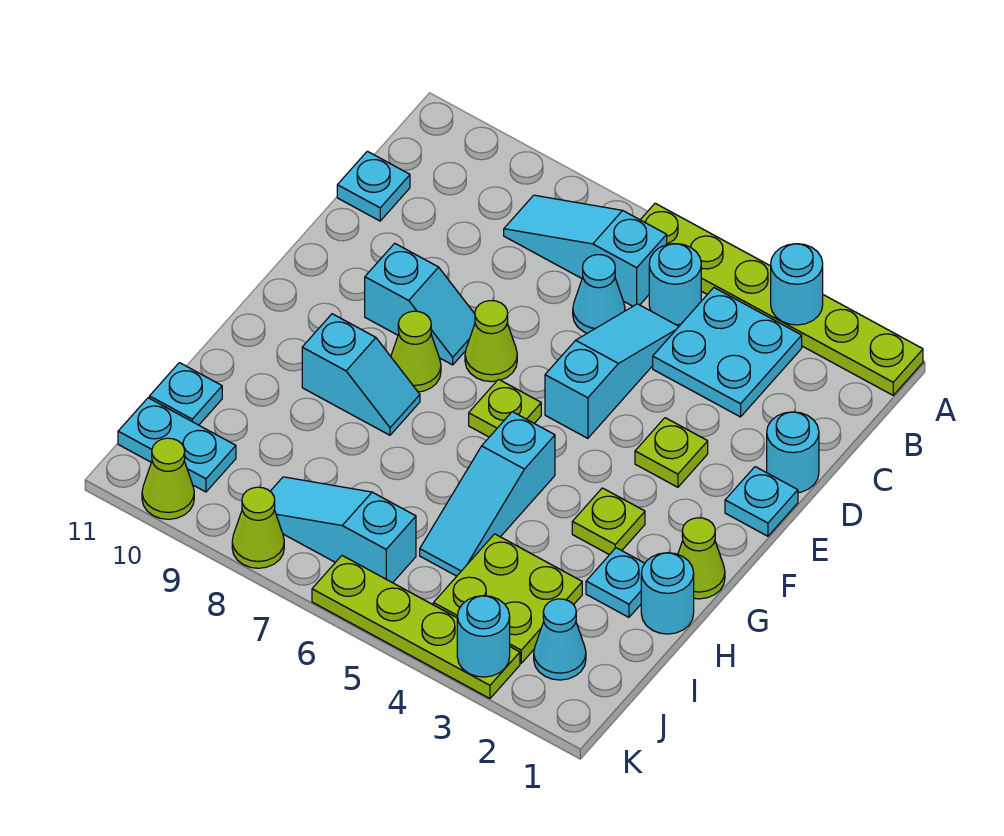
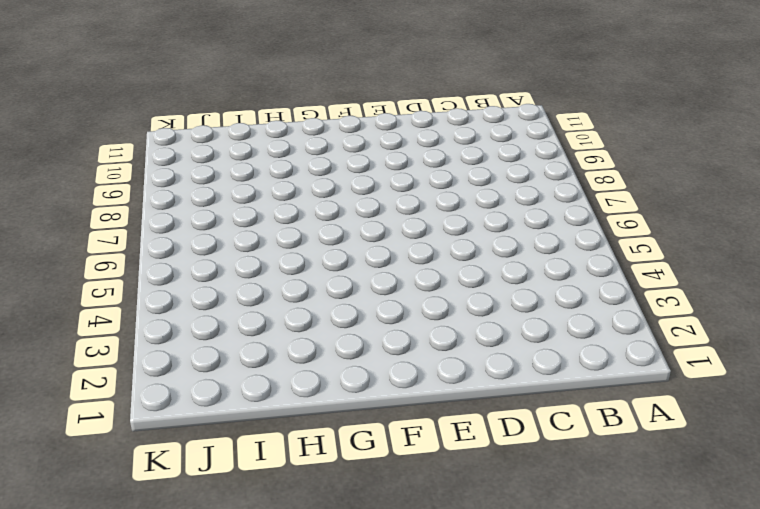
none -> lime plate A1:A6 level 1
none -> cyan plate B3:C4 level 1
none -> cyan round brick B5 level 1
none -> cyan slope B6:B8 level 1 top 6

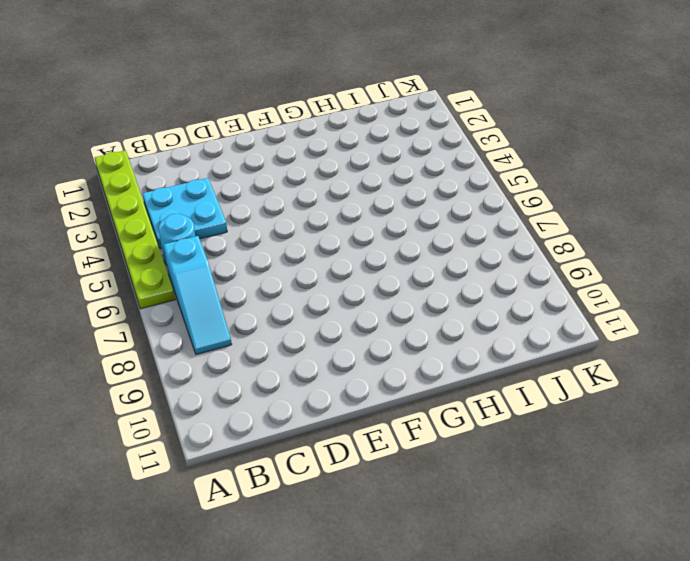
none -> cyan slope C5:E5 level 1 top E
none -> cyan cone C6 level 1
none -> cyan plate C11 level 1
none -> cyan round brick D1 level 1

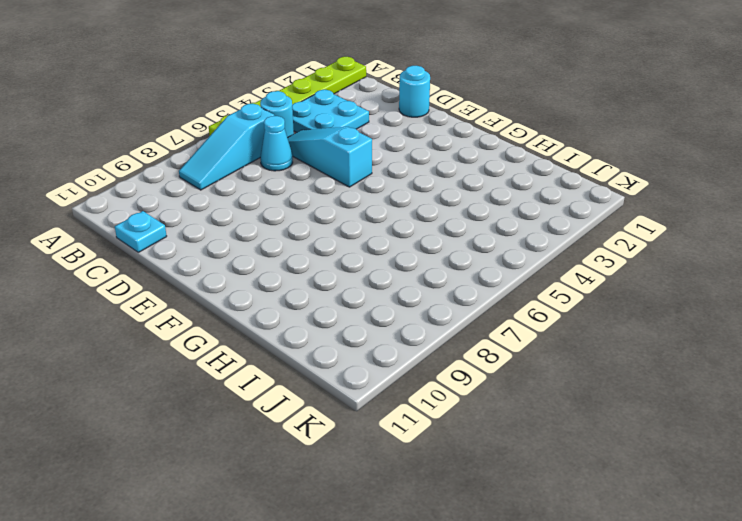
none -> cyan plate E1 level 1
none -> lime plate E3 level 1
none -> lime cone E7 level 1
none -> cyan slope E8:E9 level 1 top 9

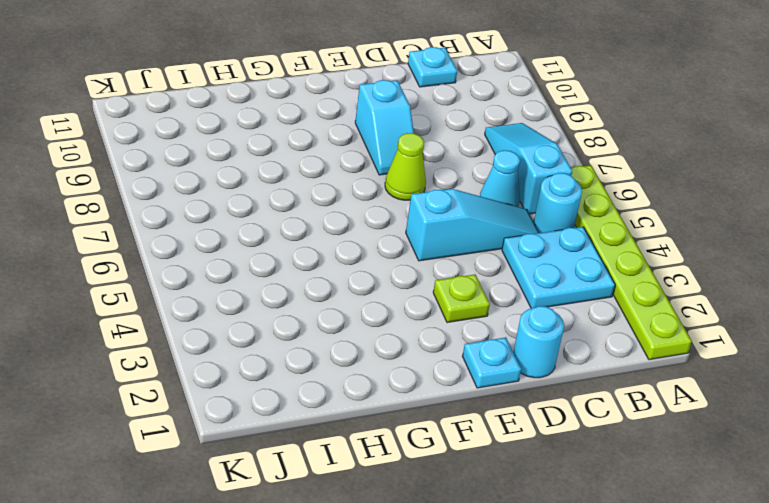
none -> lime plate F6 level 1
none -> lime cone F8 level 1
none -> lime cone G1 level 1
none -> lime plate G3 level 1

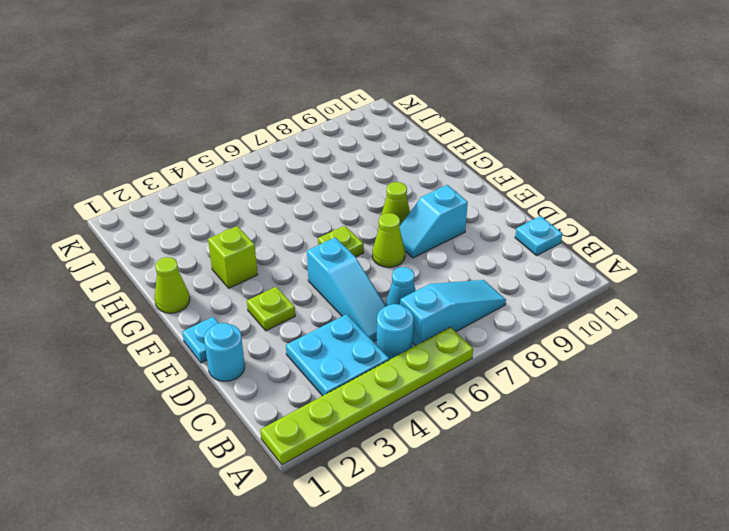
lime brick G3 level 1 -> lime plate G3 level 1
none -> cyan slope G5:I5 level 1 top G
none -> cyan slope G8:G9 level 1 top 9
none -> cyan round brick H1 level 1
none -> cyan plate H2 level 1

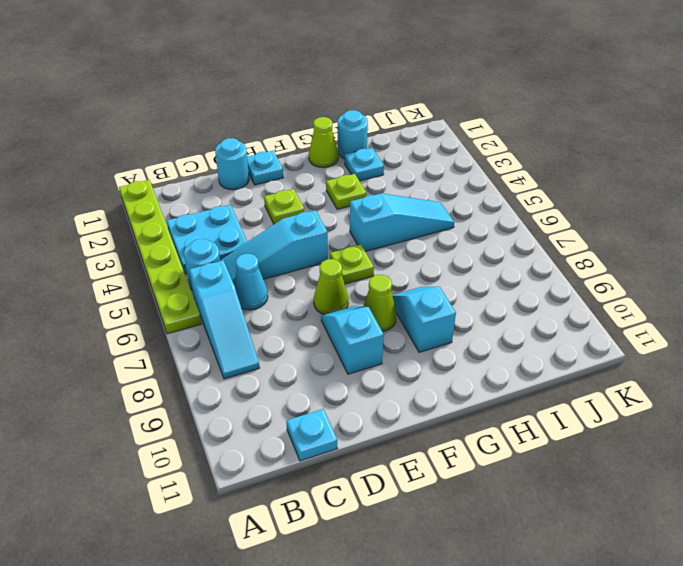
none -> lime plate I3:J4 level 1
none -> cyan plate I11 level 1
none -> cyan cone J2 level 1
none -> cyan slope J6:J8 level 1 top 6

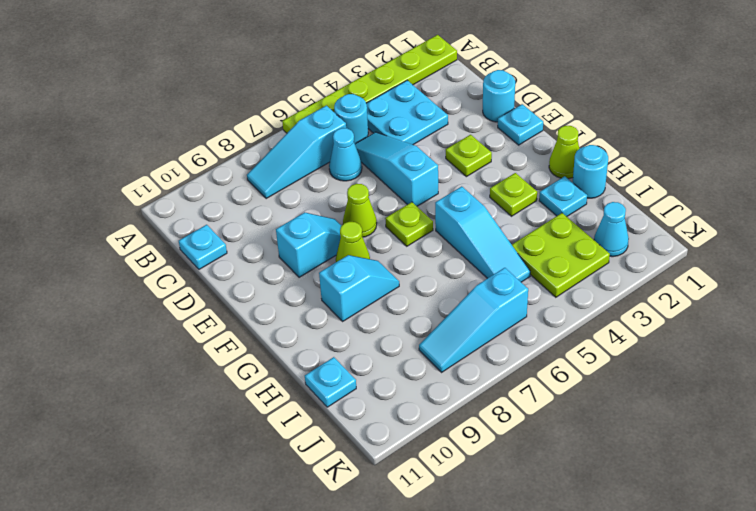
none -> cyan plate J10:J11 level 1
none -> lime plate K3:K6 level 1
none -> lime cone K8 level 1
none -> lime cone K10 level 1

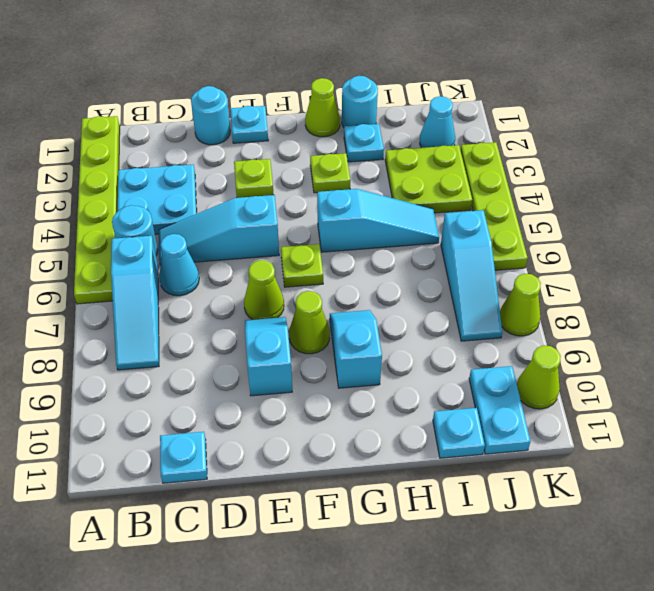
none -> cyan round brick A3 level 2
none -> cyan round brick K3 level 2

